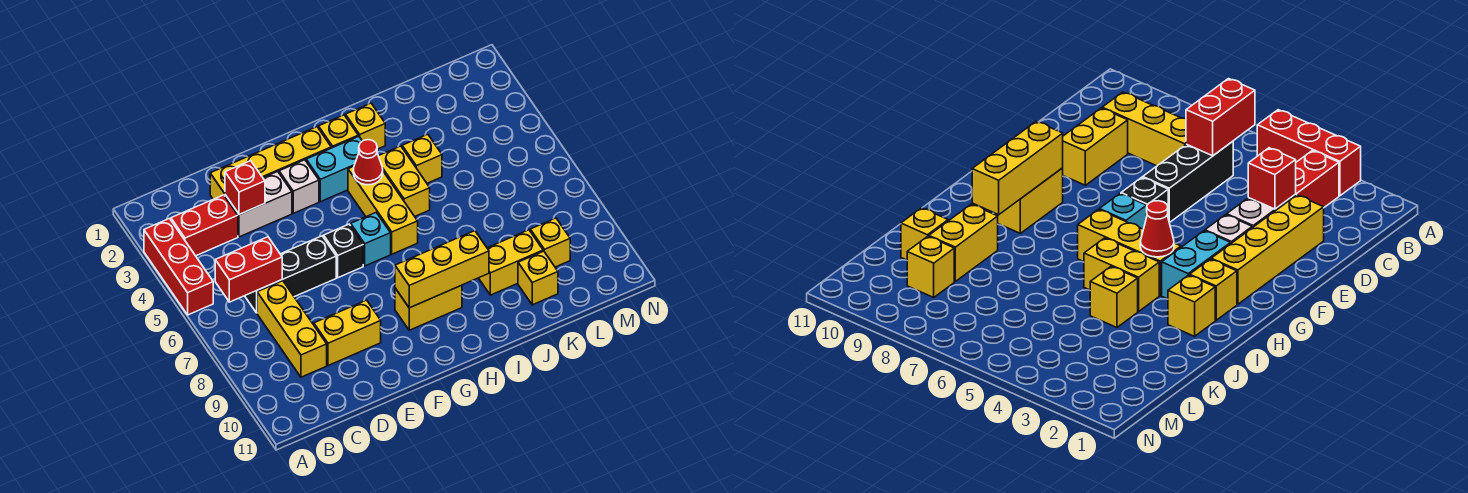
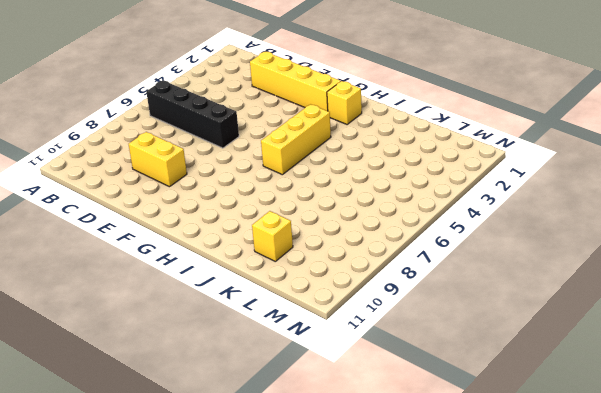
black brick B6:E6 level 1 -> black brick C6:E6 level 1
none -> red brick A3:A5 level 1
none -> red brick B3:C3 level 1
none -> yellow brick C7:C9 level 1

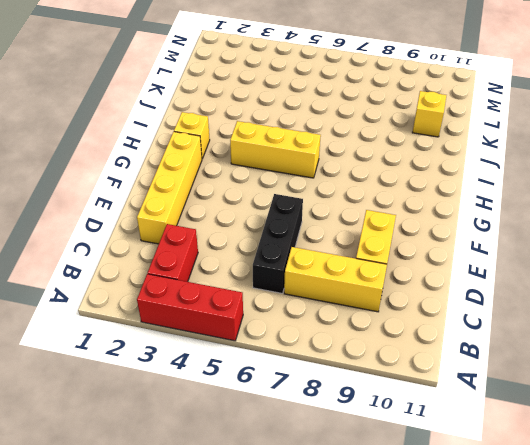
none -> white brick D3:E3 level 1
none -> white brick F3 level 1
none -> black brick F6 level 1

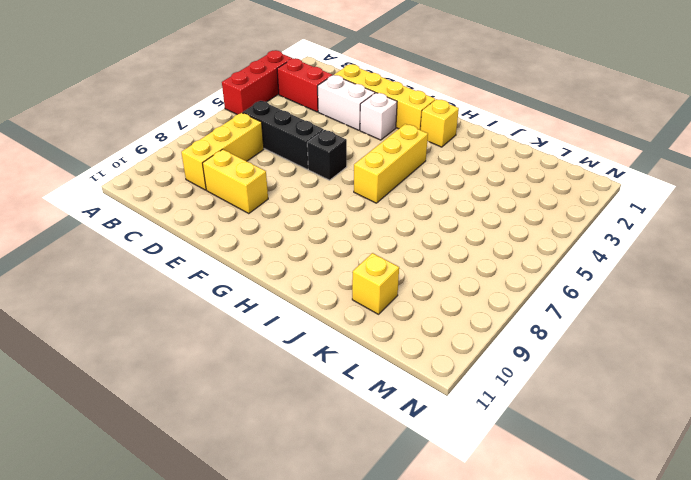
none -> cyan brick G3:H3 level 1
none -> cyan brick G6 level 1
none -> yellow brick G9:H9 level 1

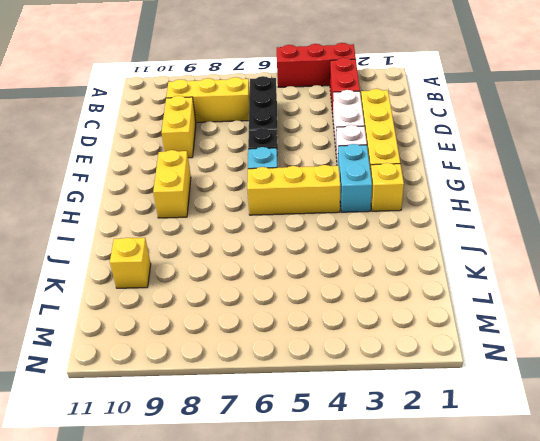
none -> yellow brick I2 level 1
none -> yellow brick I4:I5 level 1
none -> yellow brick J4 level 1

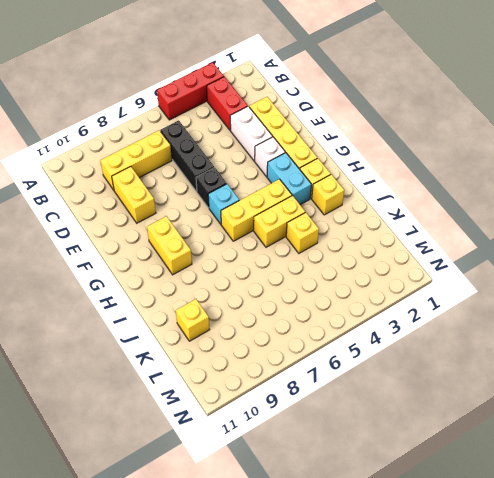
none -> yellow brick J9:K9 level 1
none -> yellow brick L9 level 1
none -> red brick B6:C6 level 2

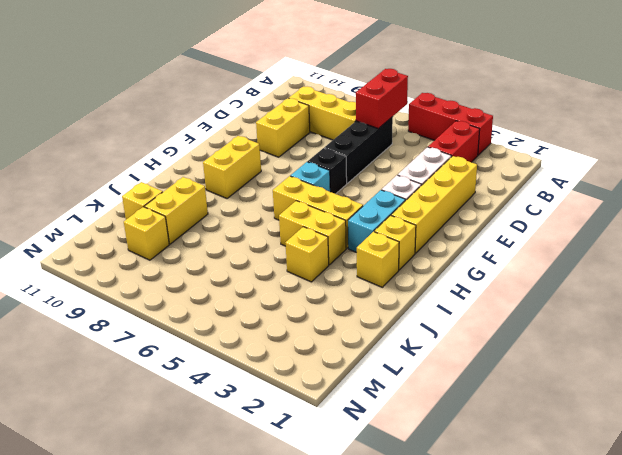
none -> red brick D3 level 2
none -> yellow brick G9:I9 level 2
none -> red cone H4 level 2

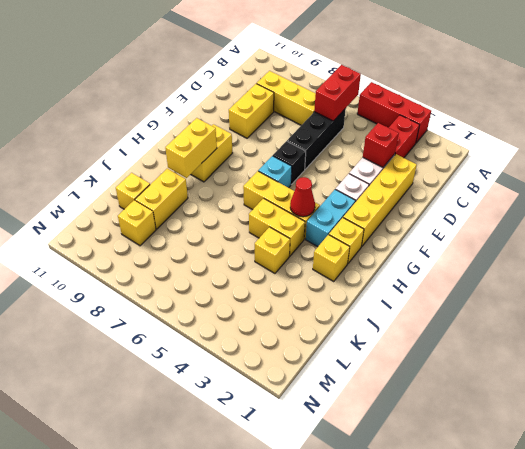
yellow brick H9:I9 level 2 -> yellow brick G9:I9 level 2

